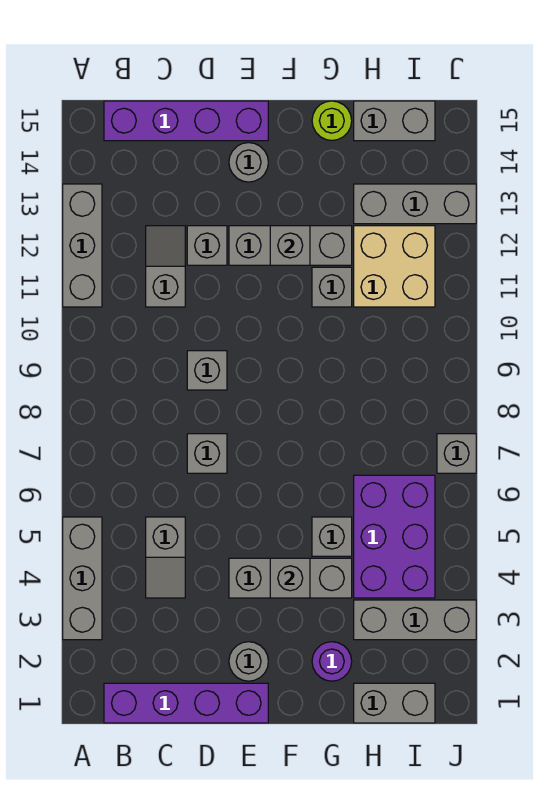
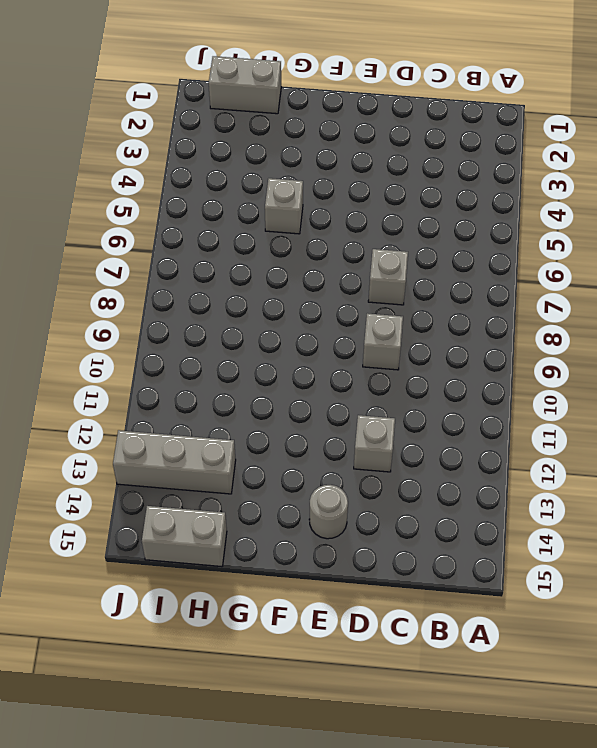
none -> grey brick A3:A5 level 1
none -> grey brick A11:A13 level 1
none -> purple brick B1:E1 level 1

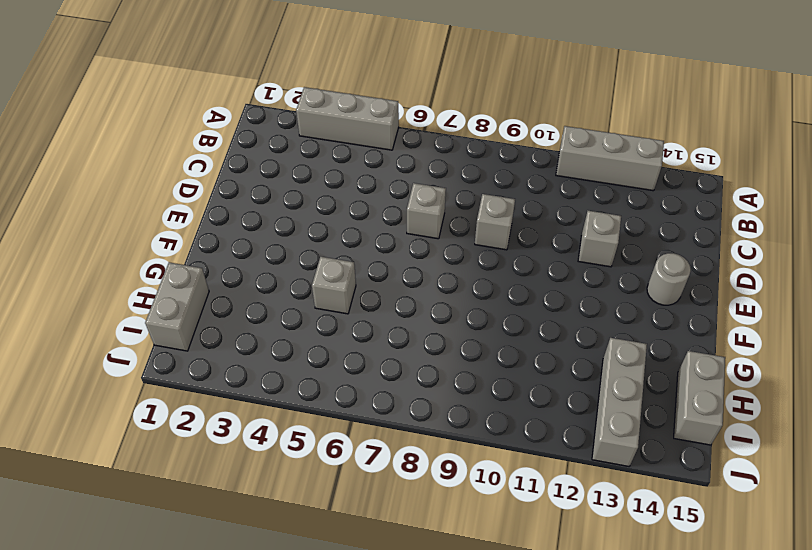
none -> purple brick B1:E1 level 1
none -> purple brick B15:E15 level 1
none -> grey slope C4:C5 level 1 top 5

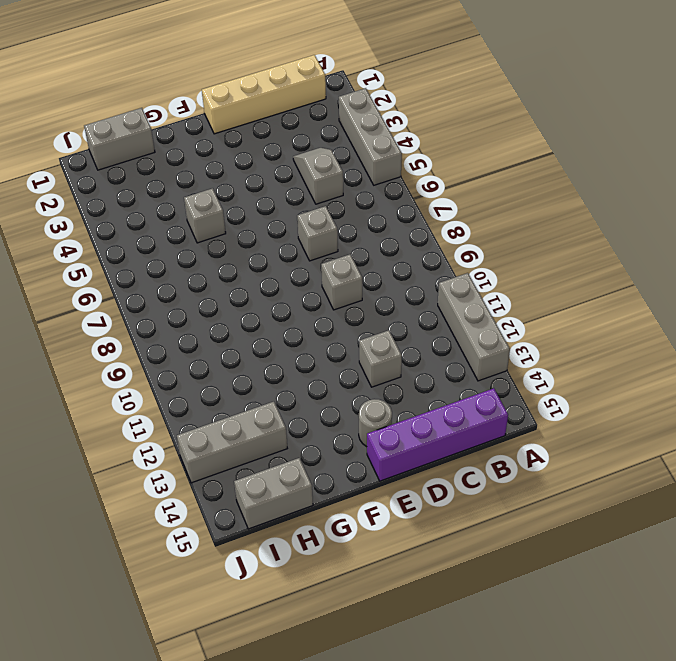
tan brick B1:E1 level 1 -> purple brick B1:E1 level 1
none -> grey slope C11:C12 level 1 top 11
none -> grey round brick E2 level 1
none -> grey brick E4:G4 level 1

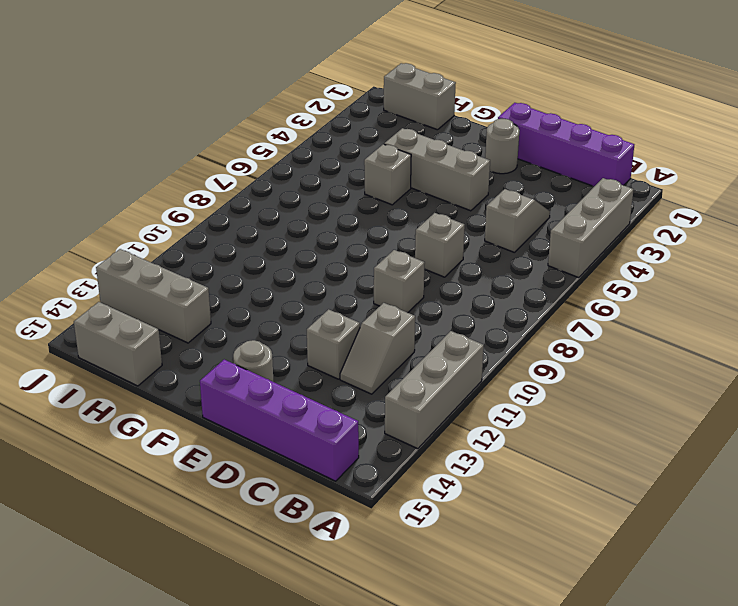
none -> grey brick E12:G12 level 1
none -> purple round brick G2 level 1
none -> grey brick G11 level 1

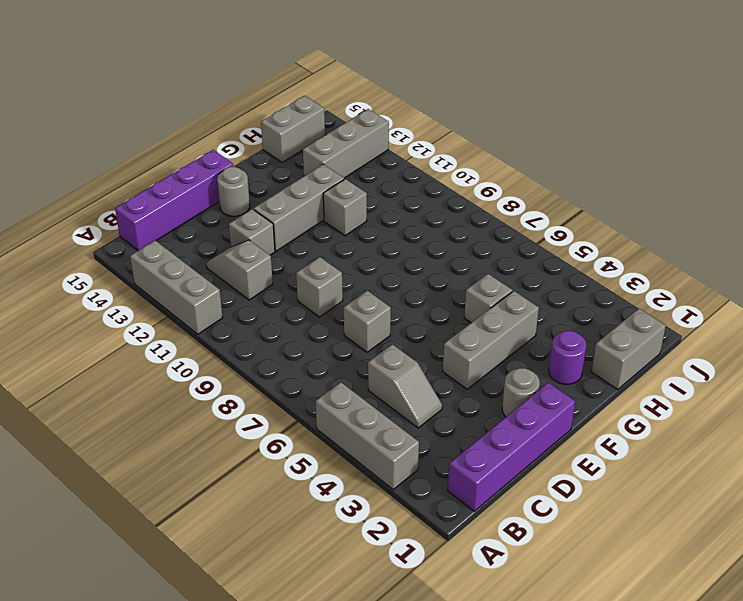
none -> lime round brick G15 level 1
none -> grey brick H3:J3 level 1
none -> purple brick H4:I6 level 1

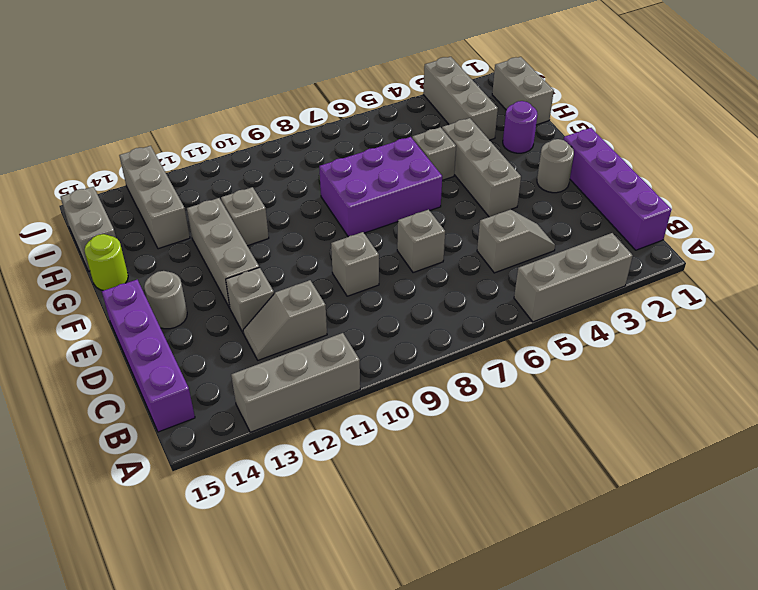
purple brick F6:G8 level 1 -> purple brick H4:I6 level 1
none -> tan brick H11:I12 level 1
none -> grey brick J7 level 1
none -> grey brick F4 level 2

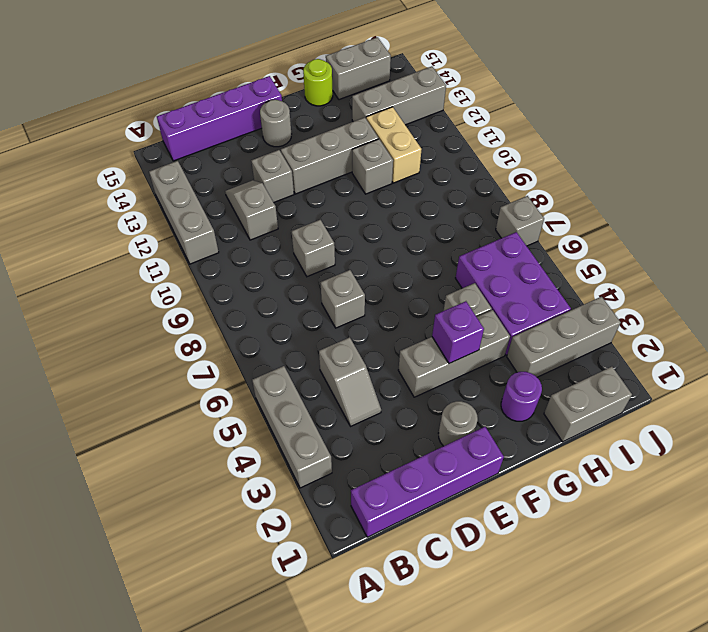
purple brick F4 level 2 -> grey brick F4 level 2
tan brick H11:H12 level 1 -> tan brick H11:I12 level 1
none -> grey brick F12 level 2

